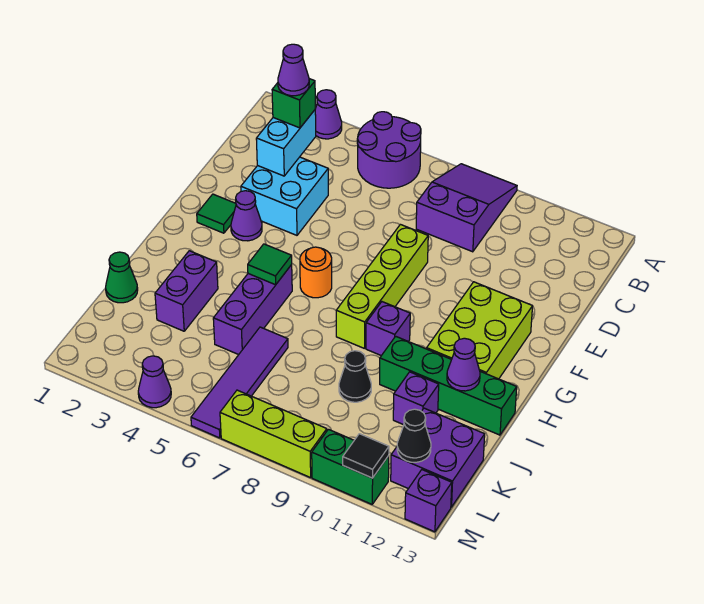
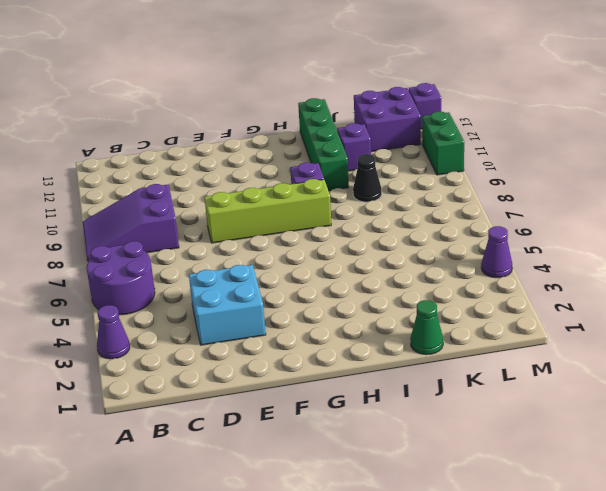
none -> green tile F2 level 1
none -> purple cone F3 level 1
none -> lime brick F11:H12 level 1

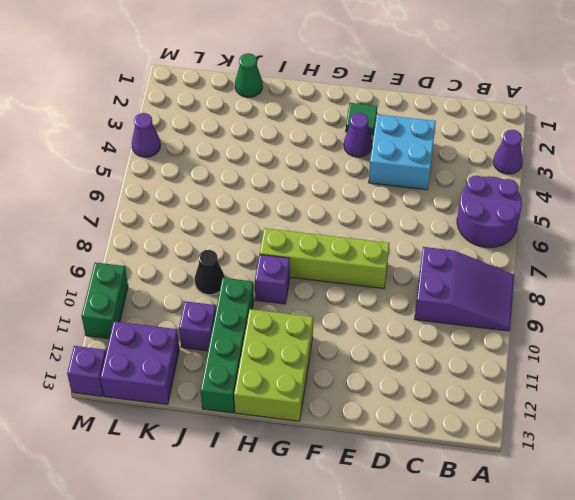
lime brick G11:H13 level 1 -> lime brick F11:H12 level 1
none -> orange round brick G6 level 1
none -> purple brick H5:J5 level 1
none -> purple brick I3:J3 level 1

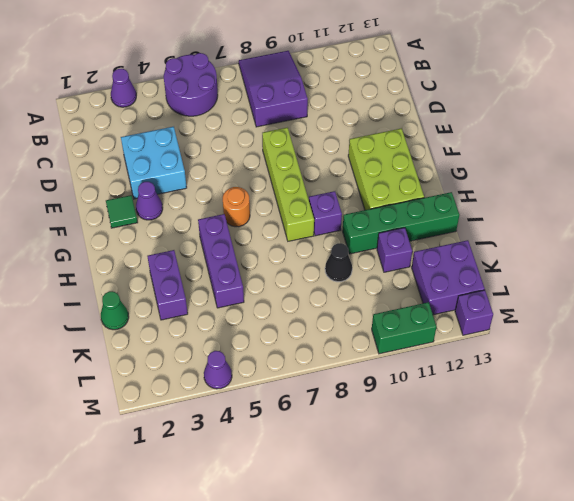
none -> purple tile J6:M6 level 1
none -> lime brick M7:M9 level 1
none -> cyan brick C3:D3 level 2

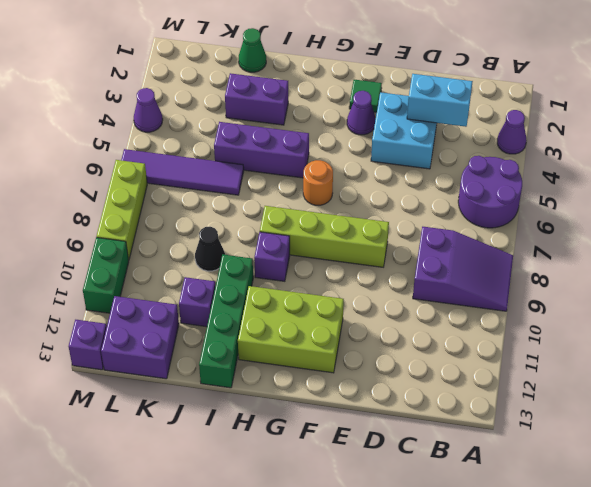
none -> green tile H5 level 2
none -> purple cone I12 level 2
none -> black cone L12 level 2

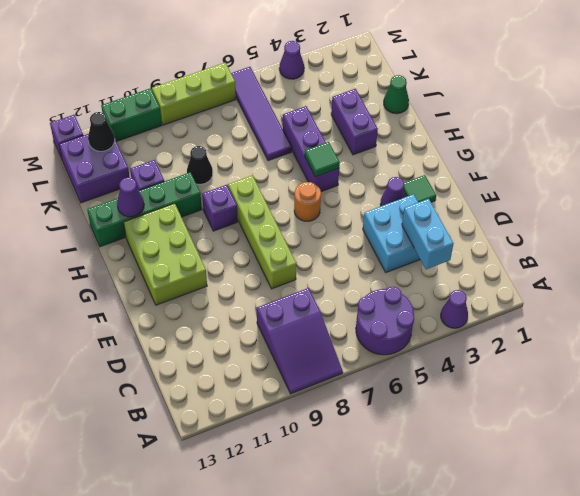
none -> black tile M11 level 2
none -> green brick C3 level 3
none -> purple cone C3 level 4

